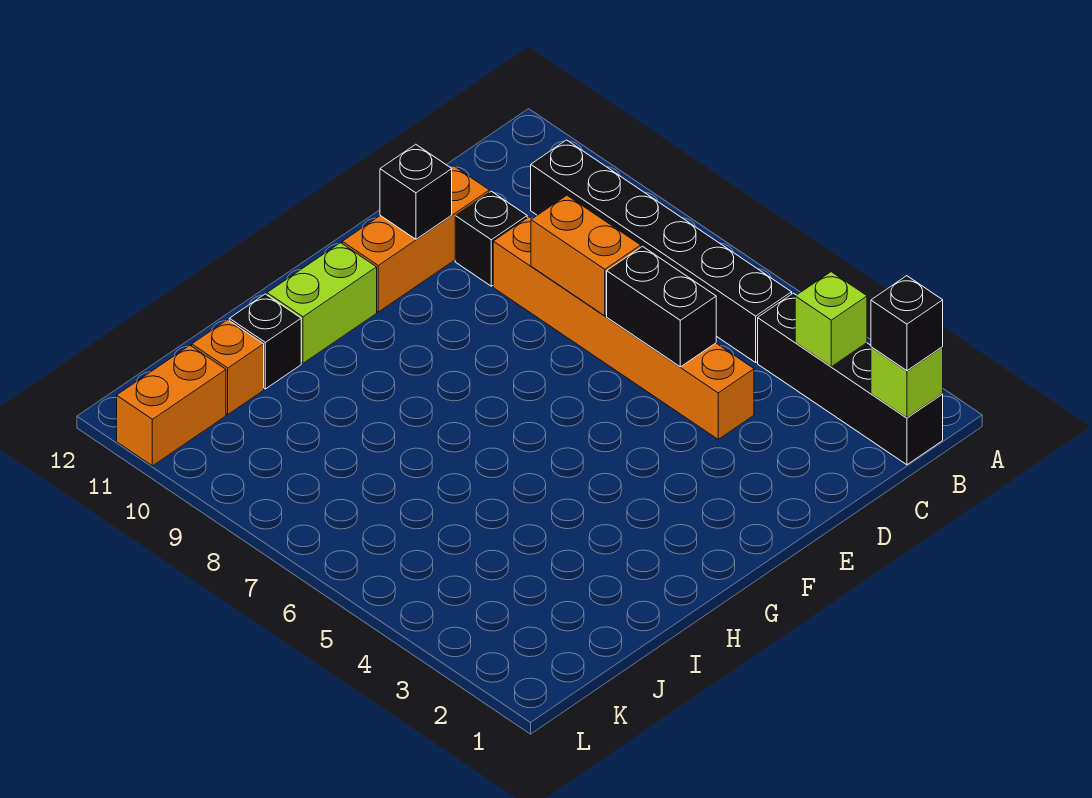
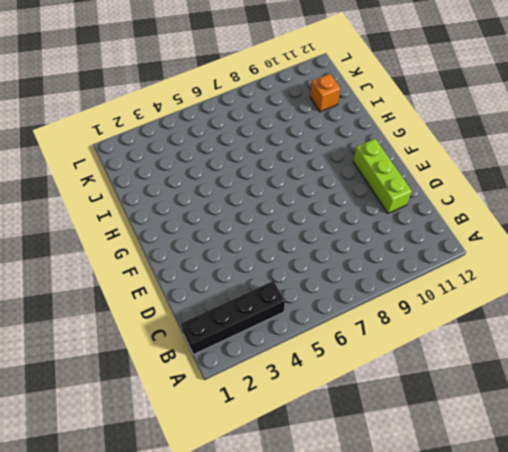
lime brick D11:F11 level 1 -> orange brick D11:F11 level 1
none -> black brick B5:B10 level 1
none -> orange brick D4:D9 level 1
none -> black brick D10 level 1

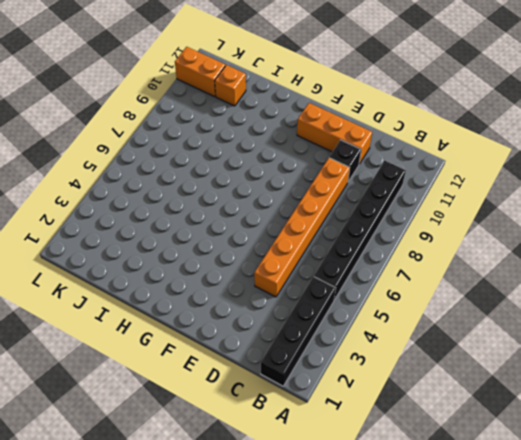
none -> lime brick G11:H11 level 1
none -> black brick I11 level 1
none -> lime brick B1 level 2

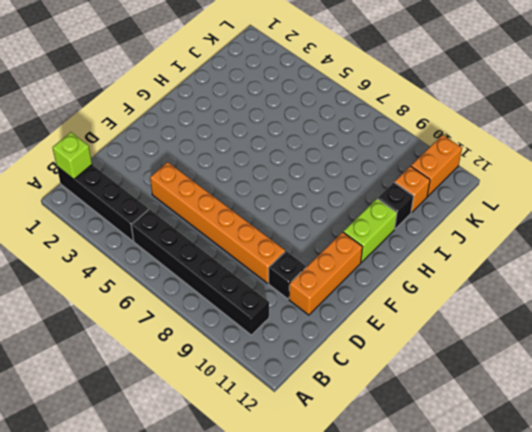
none -> lime brick B3 level 2
none -> black brick D5:D6 level 2
none -> orange brick D7:D8 level 2

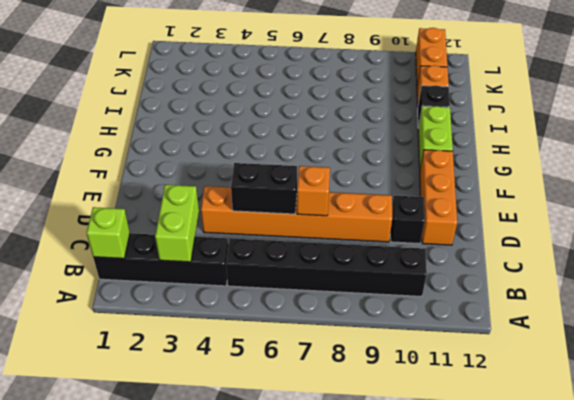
lime brick B3:C3 level 2 -> lime brick B3 level 2
orange brick D7 level 2 -> orange brick D7:D8 level 2
none -> black brick E11 level 2
none -> black brick B1 level 3

